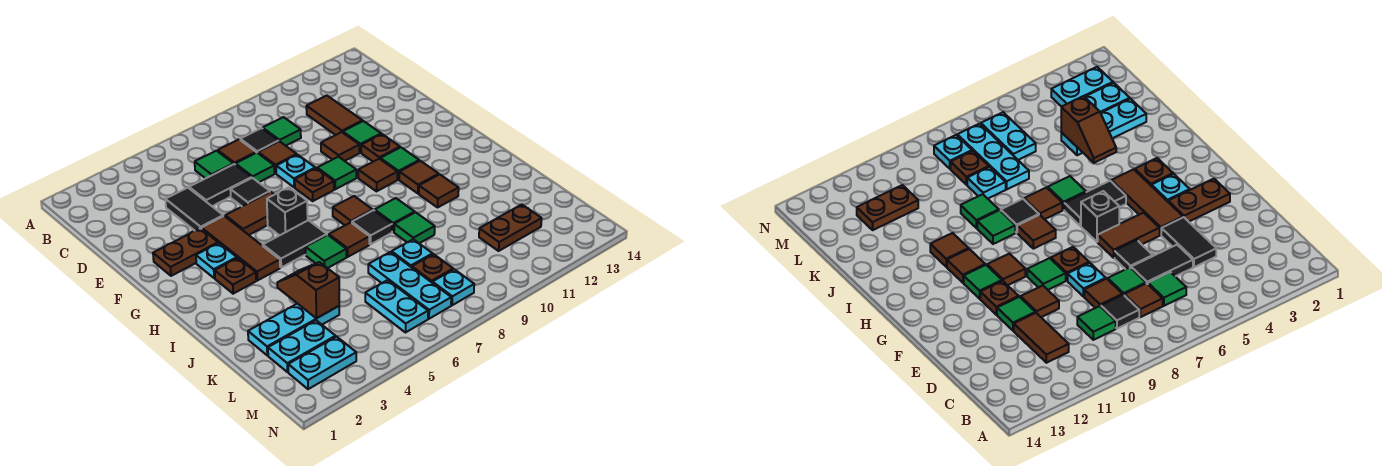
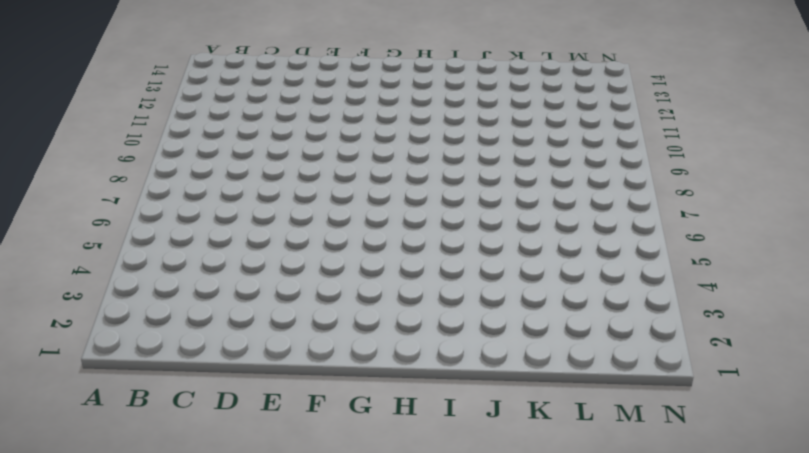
none -> green tile C6 level 1
none -> brown tile C7 level 1
none -> black tile C8 level 1
none -> green tile C9 level 1

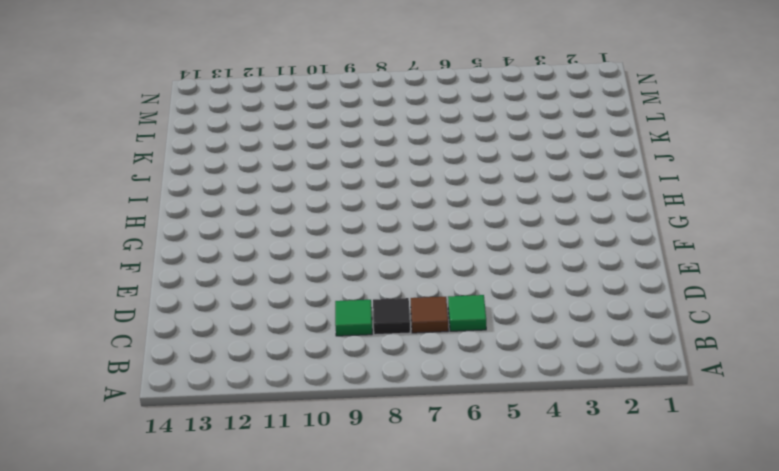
none -> brown tile C11:D11 level 1
none -> black tile D4:E4 level 1
none -> black tile D5:D6 level 1
none -> green tile D7 level 1

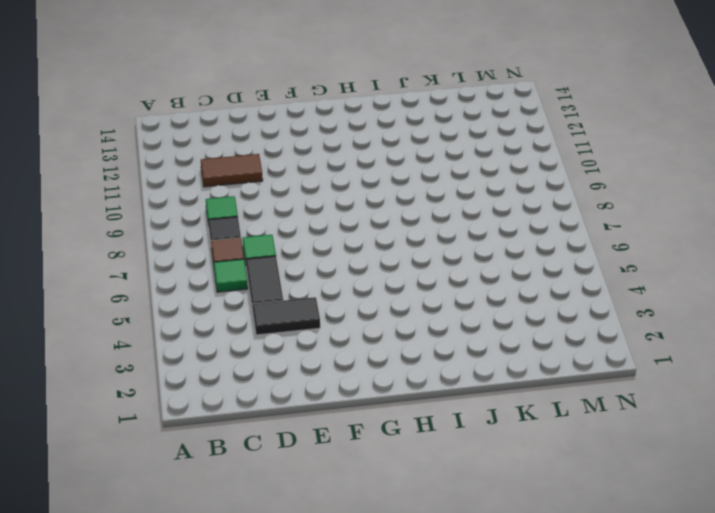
none -> brown tile D8 level 1
none -> black tile E6 level 1
none -> cyan plate E8 level 1
none -> brown tile E10 level 1

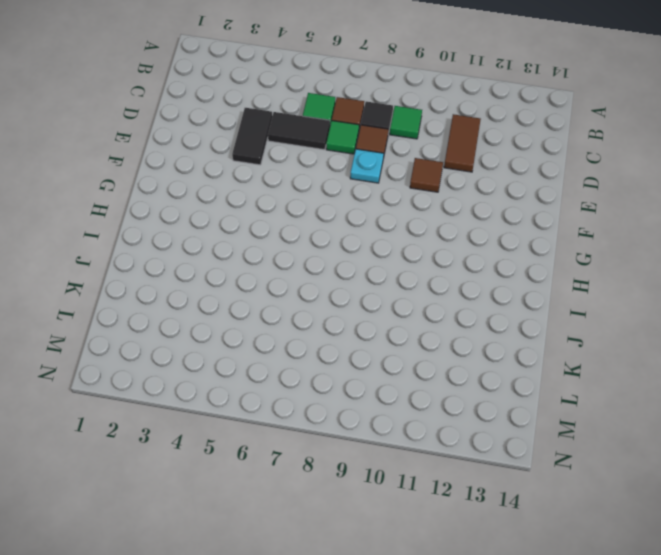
none -> black tile E6 level 1
none -> green tile E11 level 1
none -> brown plate F2:F3 level 1
none -> brown tile F4:H4 level 1

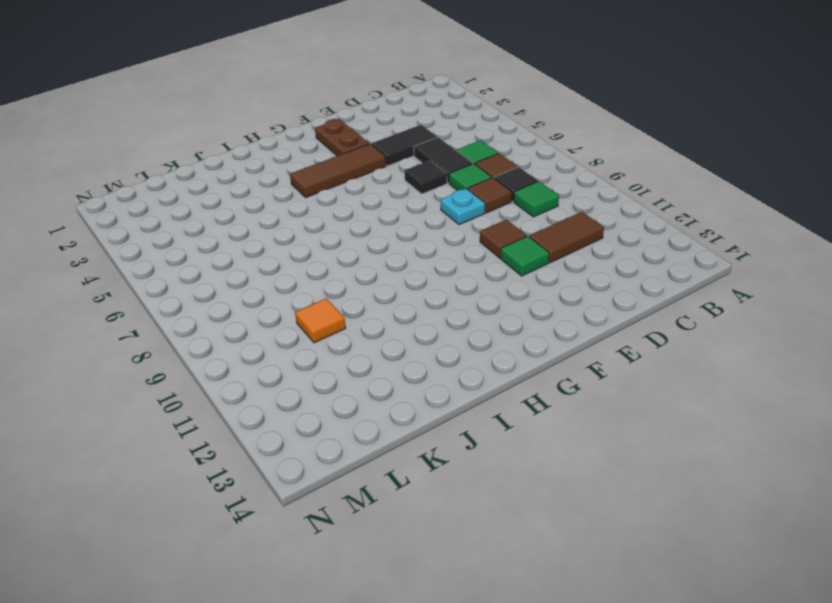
orange tile K10 level 1 -> none
none -> brown tile F5:F6 level 1
none -> brown plate F8 level 1
none -> green tile F9 level 1
none -> brown plate F11 level 1

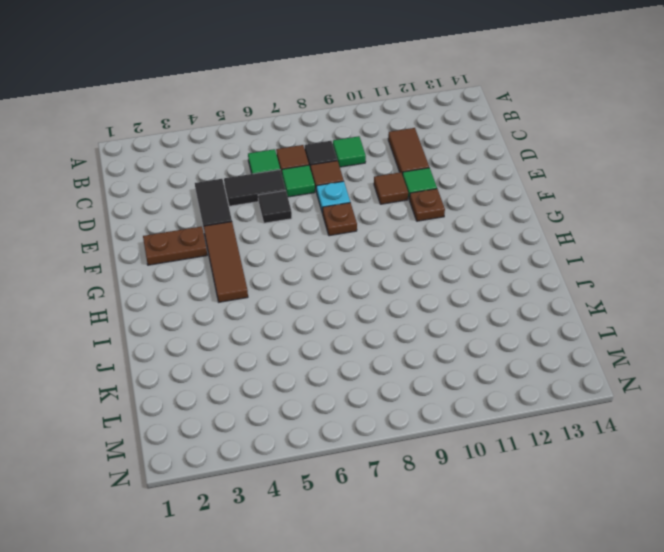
none -> brown tile F5:F6 level 1
none -> green tile F9 level 1
none -> cyan plate G3 level 1
none -> black brick G6 level 1

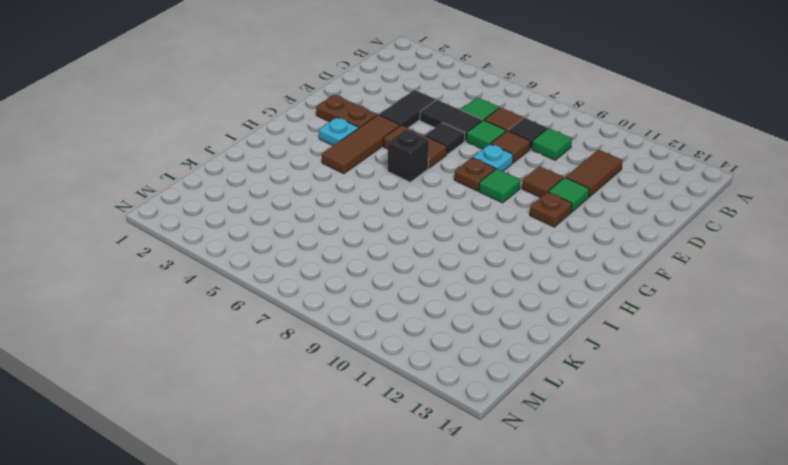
none -> brown tile G10 level 1
none -> green tile G11 level 1
none -> brown plate H3 level 1
none -> black tile H5:H6 level 1

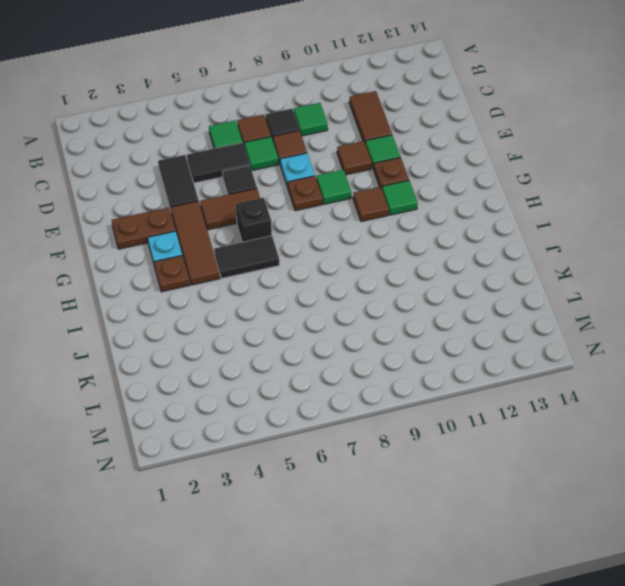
none -> brown tile H8 level 1
none -> brown tile H11 level 1
none -> green tile I6 level 1
none -> brown tile I7 level 1

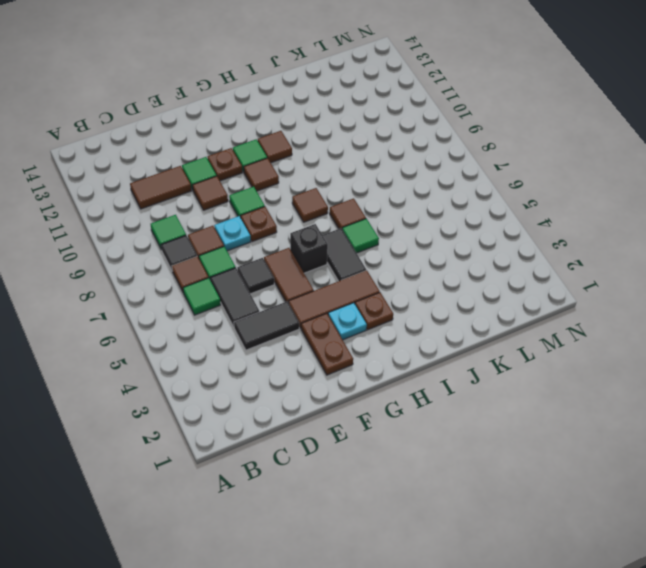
none -> black tile I8 level 1
none -> green tile I9 level 1
none -> brown tile I11 level 1
none -> green tile J9 level 1

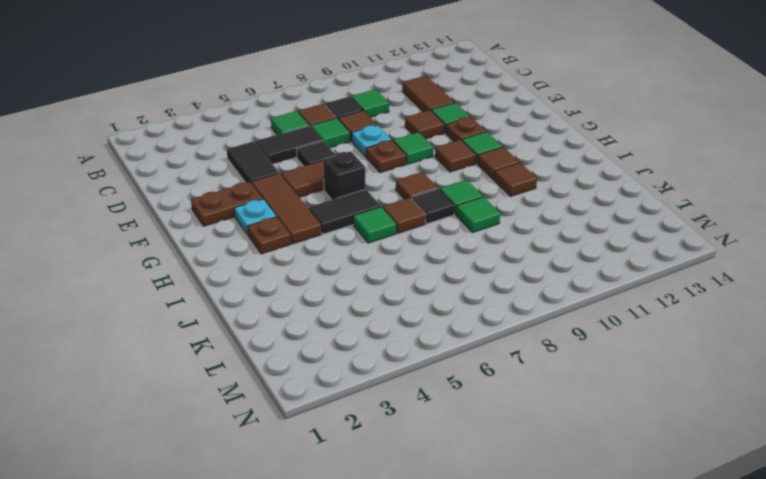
none -> cyan plate K2:K4 level 1
none -> cyan plate K7:M7 level 1
none -> cyan plate K8 level 1
none -> cyan plate L2:L3 level 1

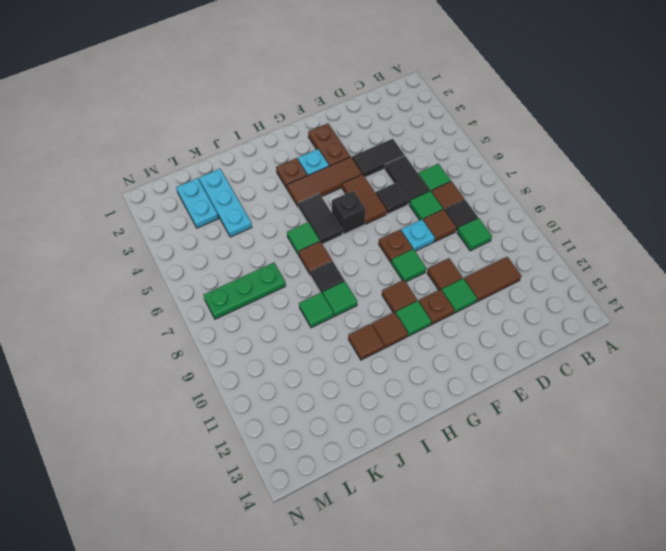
green plate K7:M7 level 1 -> cyan plate K7:M7 level 1
none -> brown tile H8 level 1
none -> cyan plate K8 level 1
none -> cyan plate L6:M6 level 1
none -> brown plate L8 level 1

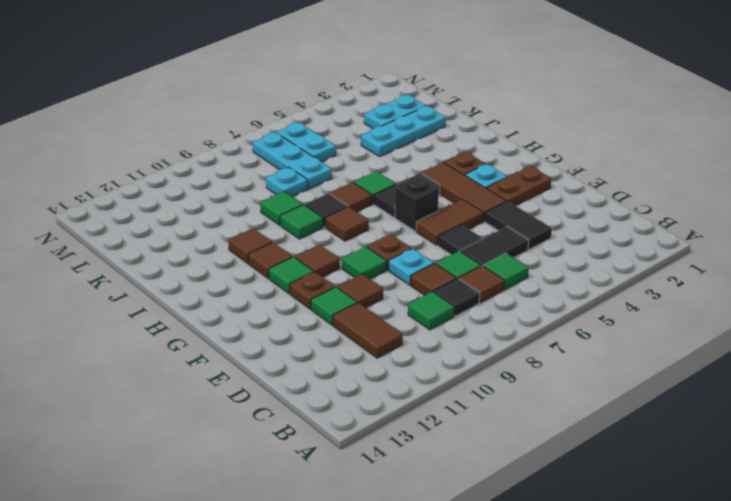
none -> brown plate L8 level 1
none -> brown plate L11:L12 level 1
none -> cyan plate M2:M3 level 1
none -> cyan plate M8 level 1

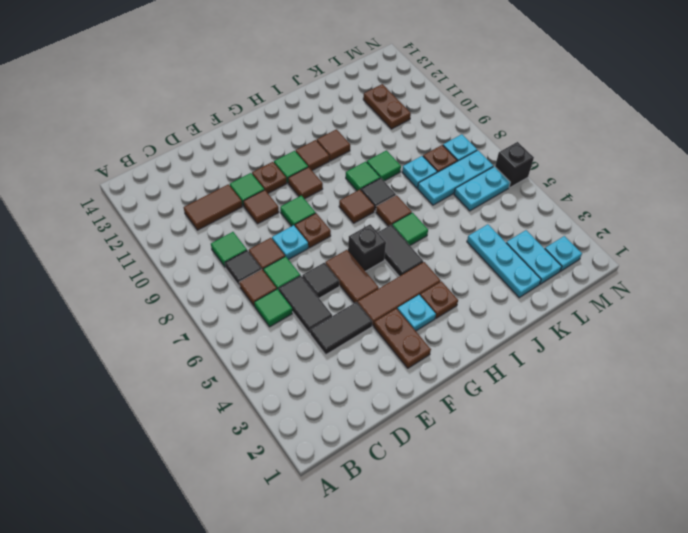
cyan plate M2 level 1 -> cyan plate M2:M3 level 1
black brick N6 level 1 -> none
none -> brown slope J4:K4 level 2 top K

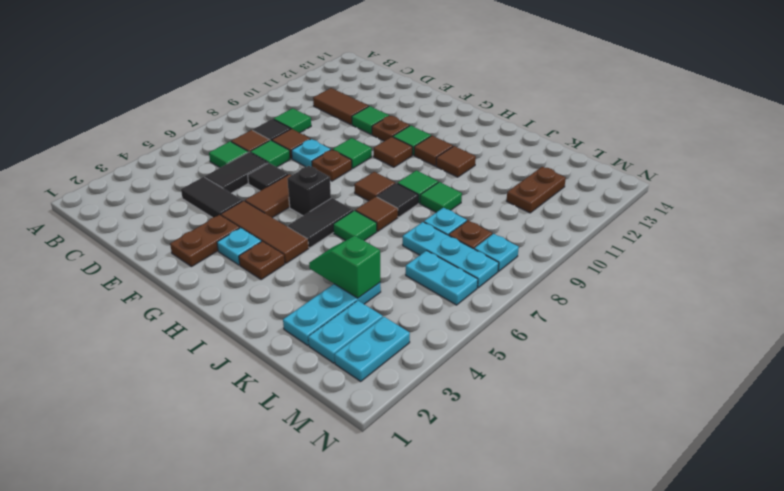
green slope J4:K4 level 2 top K -> brown slope J4:K4 level 2 top K
none -> brown tile E10 level 1

